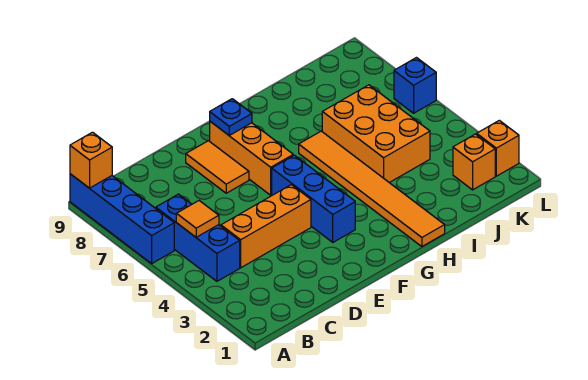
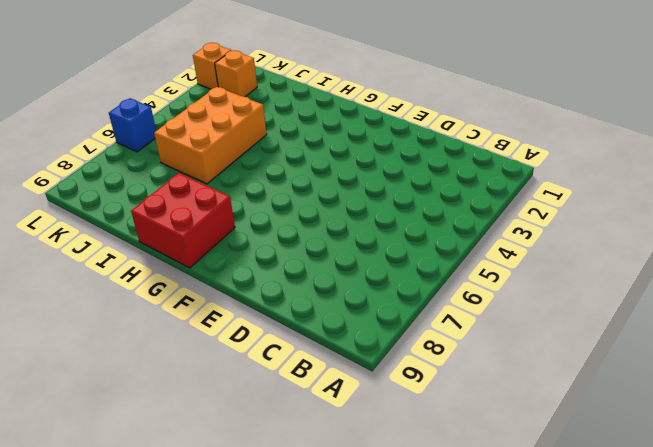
red brick G8:H9 level 1 -> none
none -> blue brick A6:A9 level 1
none -> blue brick B4:B6 level 1
none -> orange brick C4:E4 level 1

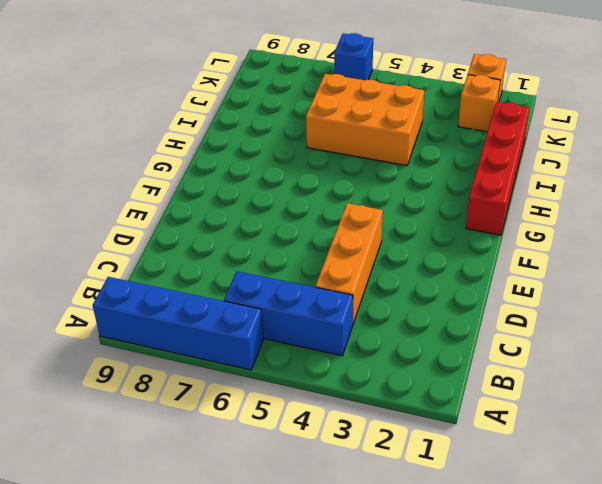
red brick G1:J1 level 1 -> orange tile H1:H6 level 1
none -> orange tile E7:E8 level 1
none -> blue brick F3:F5 level 1
none -> orange brick F6:F8 level 1

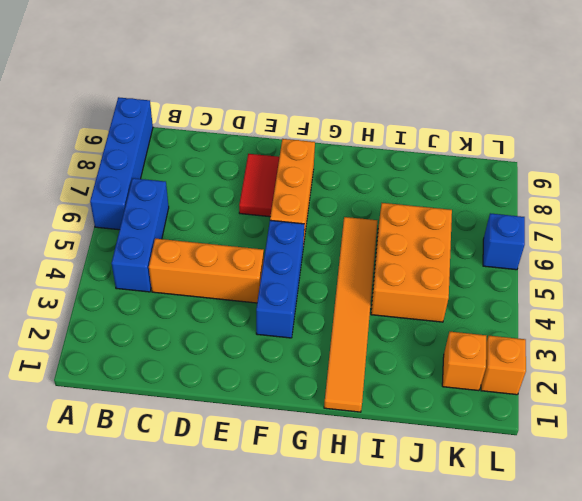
red tile E7:E8 level 1 -> orange tile E7:E8 level 1
none -> orange brick A9 level 2
none -> orange tile B5 level 2
none -> blue plate F8 level 2

